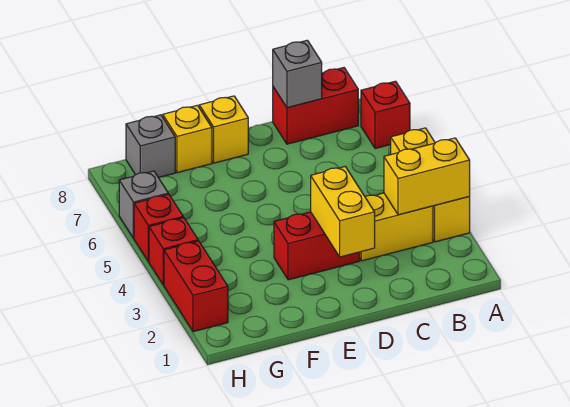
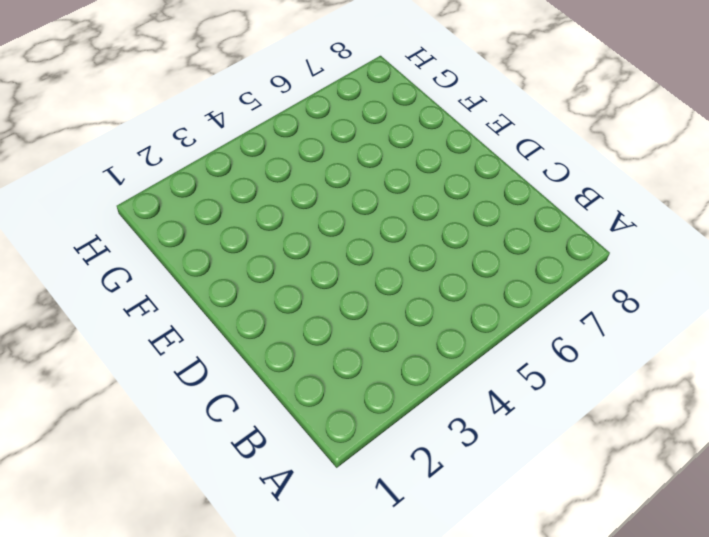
none -> yellow brick A3:A5 level 1
none -> red brick A7 level 1
none -> yellow brick B3:C3 level 1

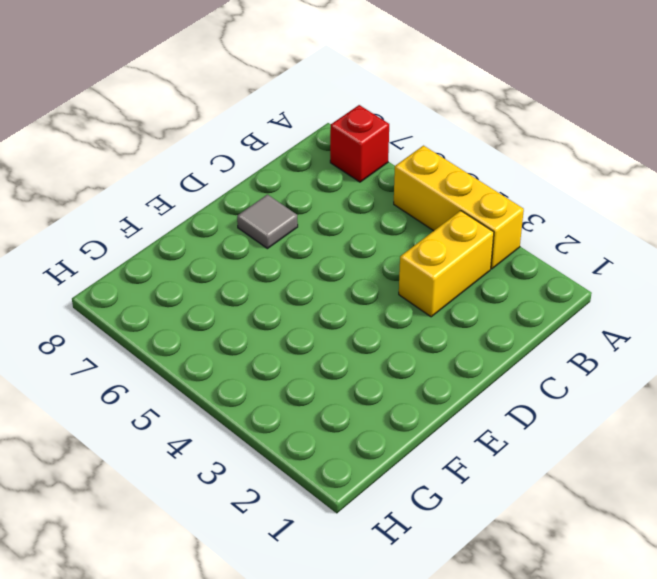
grey tile D7 level 1 -> none
none -> red brick B8:C8 level 1
none -> red brick D3:E3 level 1
none -> yellow brick E8 level 1

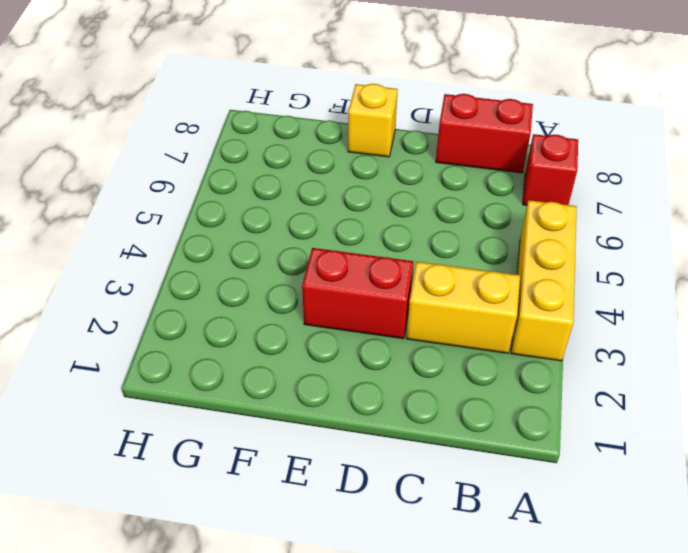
none -> yellow brick F8 level 1
none -> grey brick G8 level 1
none -> red brick H2:H3 level 1

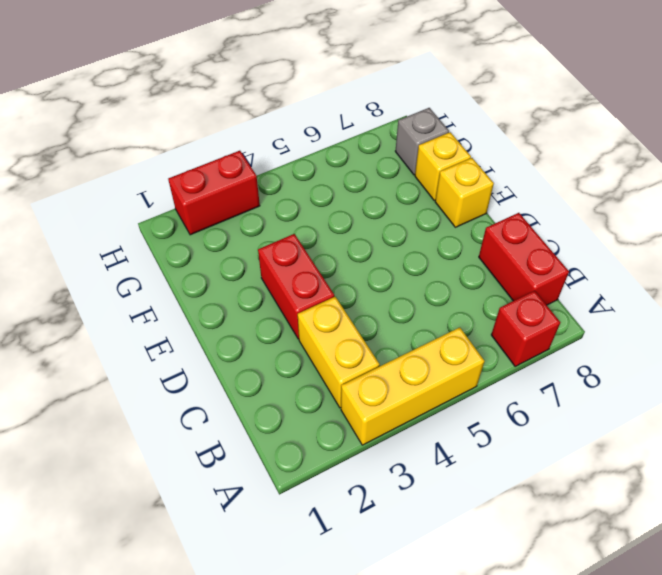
none -> red brick H4 level 1
none -> red brick H5 level 1
none -> grey brick H6 level 1

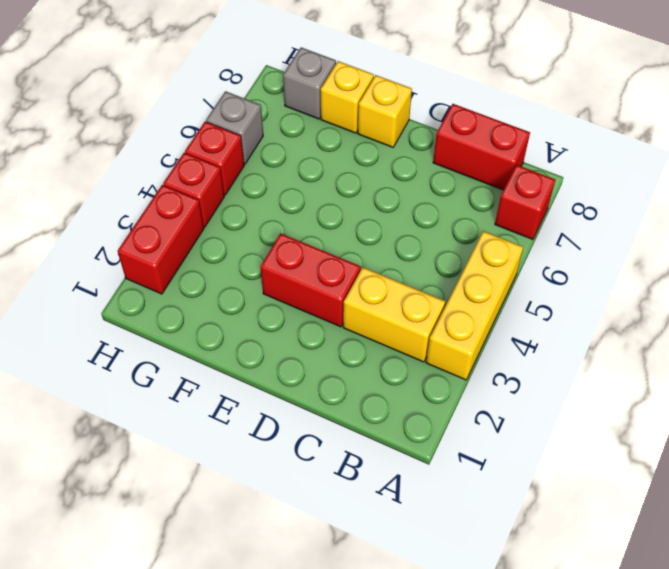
none -> yellow brick A3:B3 level 2
none -> grey brick C8 level 2
none -> yellow brick D2:D3 level 2

